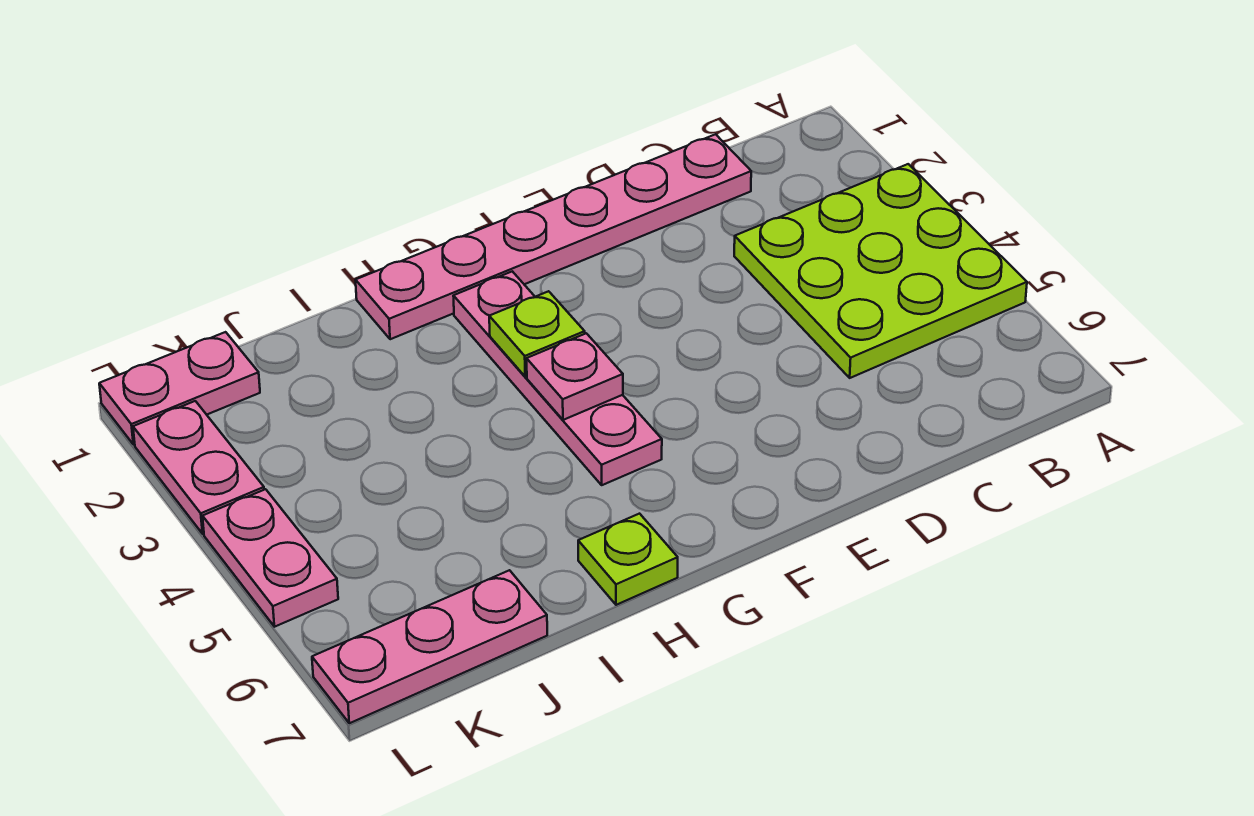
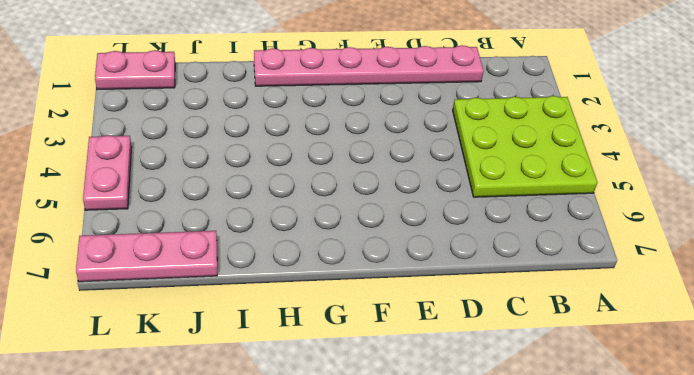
none -> pink plate G2:G5 level 1
none -> lime plate H7 level 1

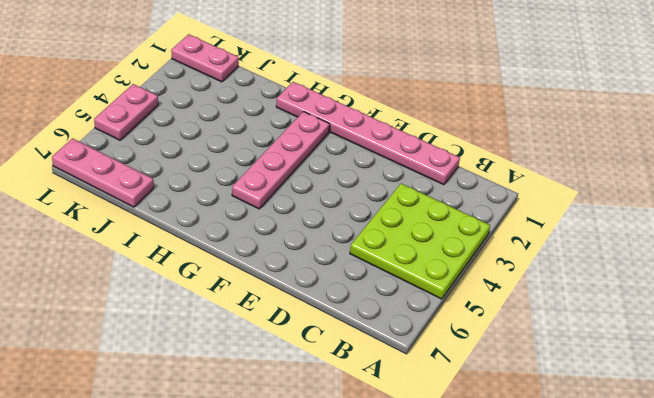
none -> lime plate H7 level 1
none -> pink plate L2:L3 level 1

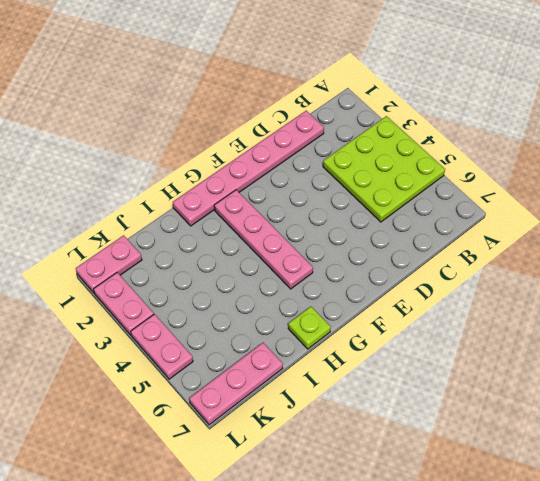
none -> lime plate G3 level 2
none -> pink plate G4 level 2

